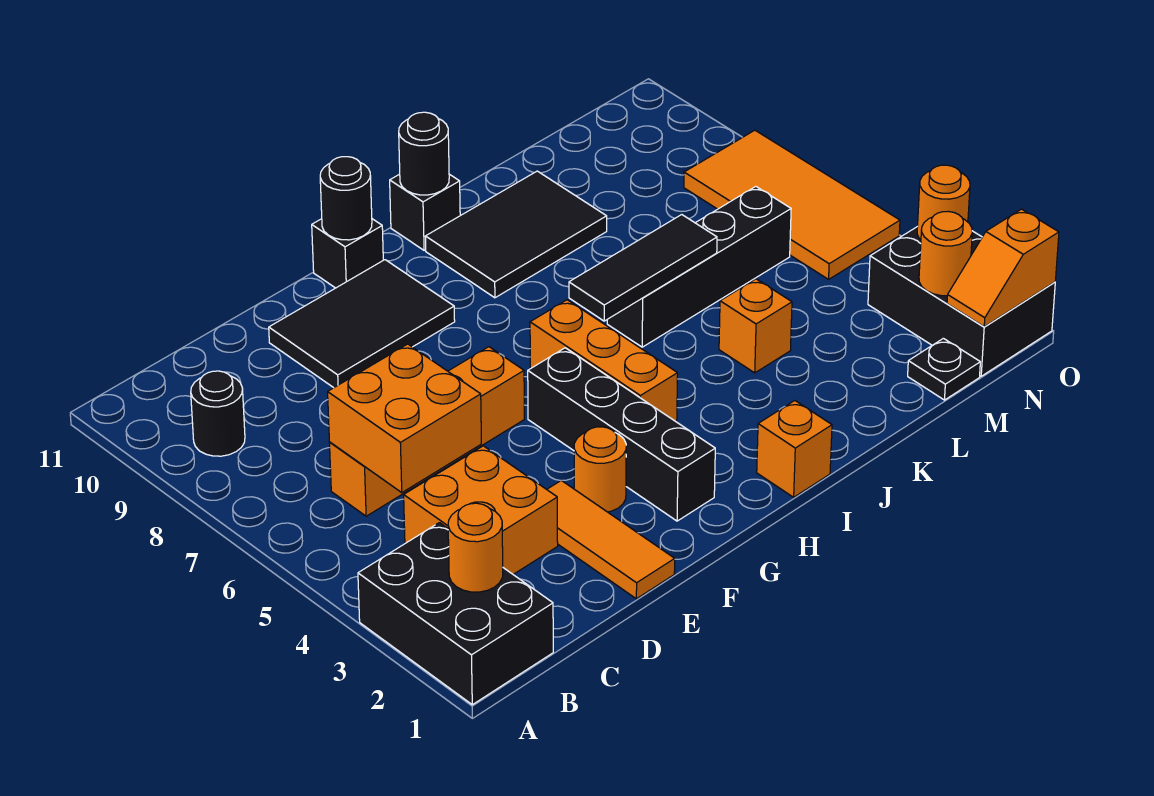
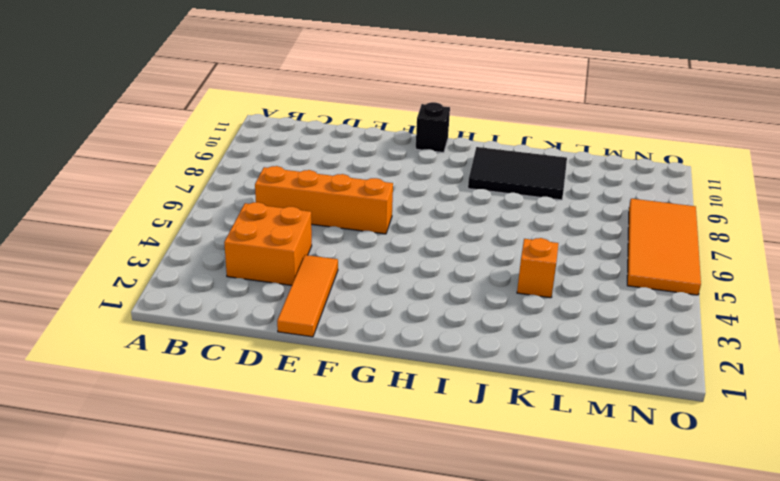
none -> black brick A1:B3 level 1
none -> black round brick B9 level 1
none -> black tile E9:G10 level 1

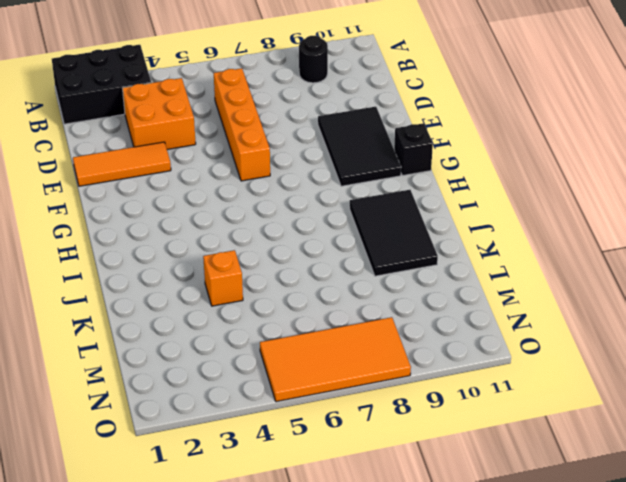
none -> orange round brick F3 level 1
none -> black brick G2:G5 level 1
none -> orange brick H4:H6 level 1

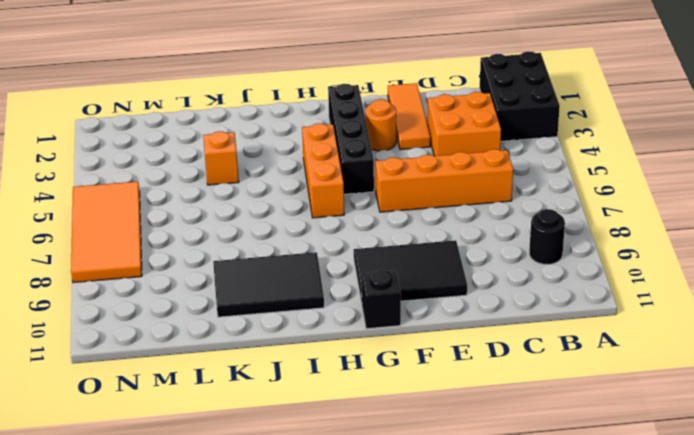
none -> orange brick I1 level 1
none -> black brick I11 level 1
none -> black brick J6:M6 level 1

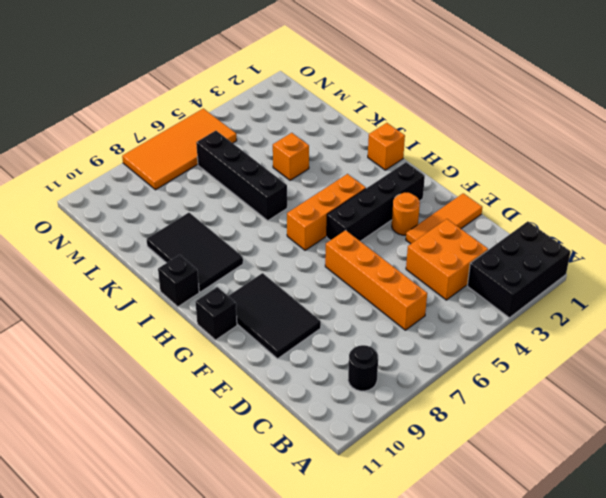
none -> black plate M1 level 1
none -> black brick N1:O3 level 1
none -> orange round brick B2 level 2

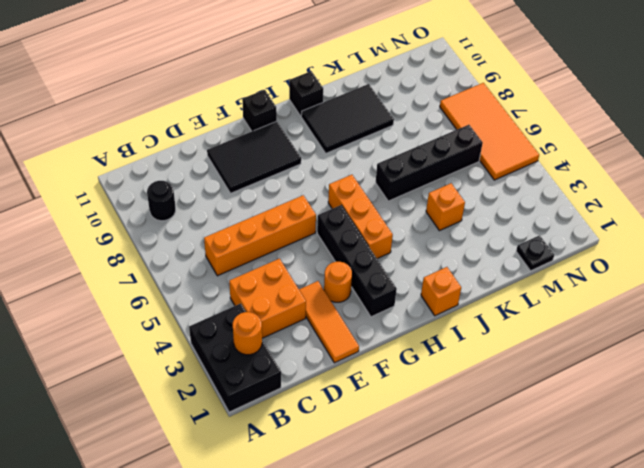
none -> black brick N1:O3 level 1
none -> orange brick C5:D6 level 2
none -> black round brick G11 level 2

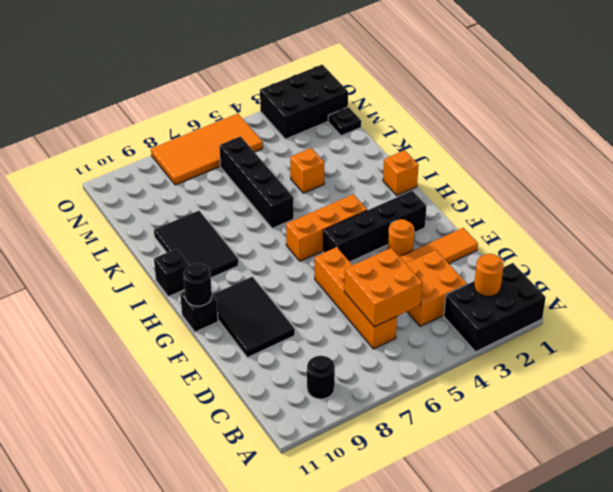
none -> black tile I6:K6 level 2
none -> black round brick I11 level 2
none -> orange slope N1:O1 level 2 top O

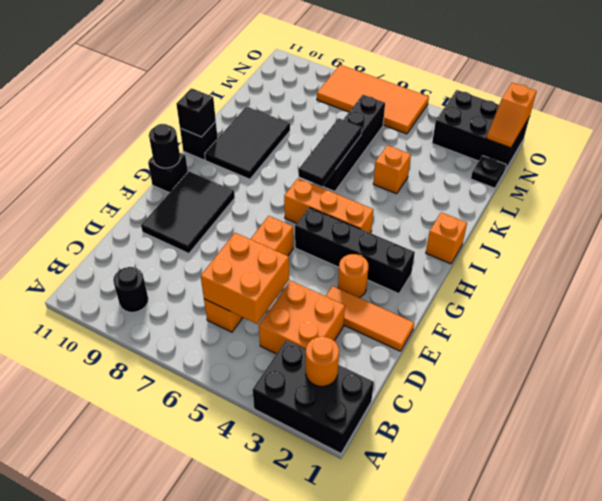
black brick I11 level 2 -> black round brick I11 level 2
none -> orange round brick N2 level 2
none -> orange round brick O3 level 2

